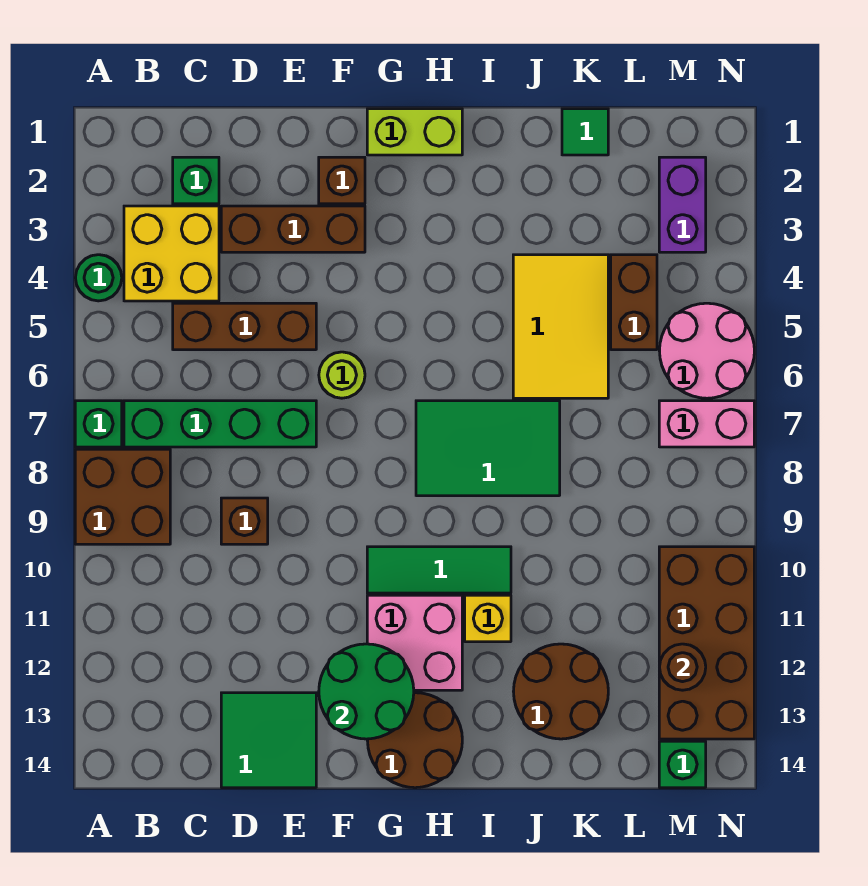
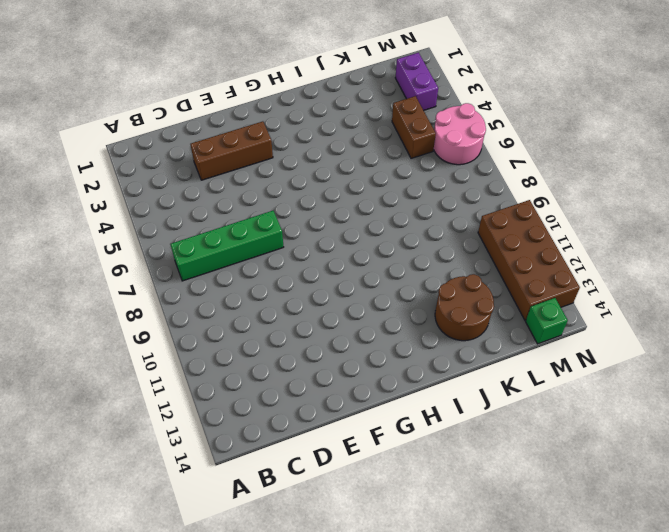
none -> green round brick A4 level 1
none -> green brick A7 level 1
none -> brown brick A8:B9 level 1

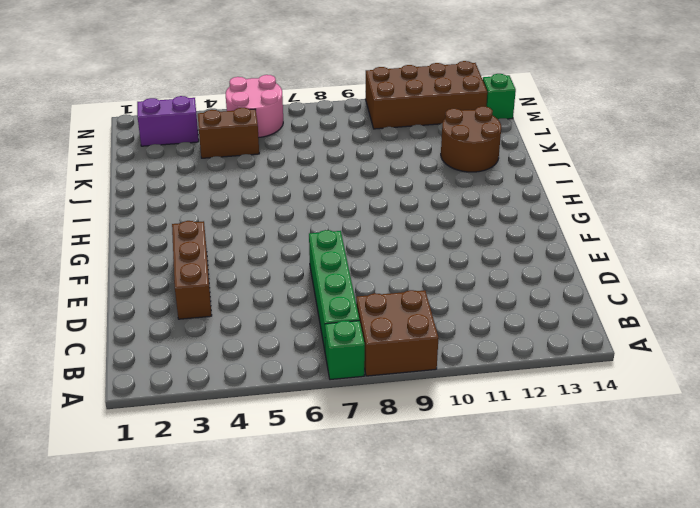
none -> green round brick A4 level 1
none -> yellow brick B3:C4 level 1
none -> green brick C2 level 1

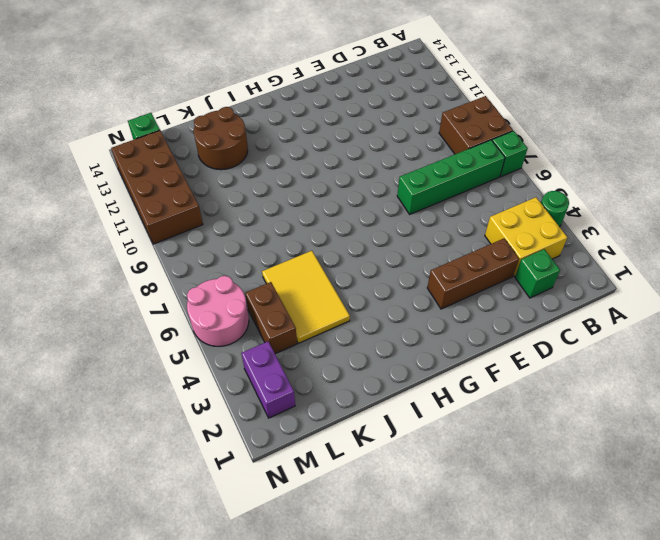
none -> brown brick C5:E5 level 1
none -> brown brick D9 level 1
none -> green tile D13:E14 level 1

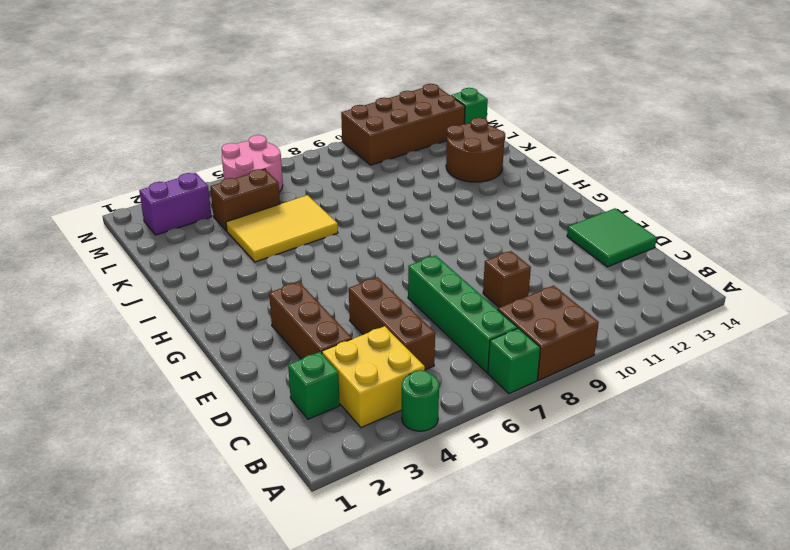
none -> brown brick F2 level 1
none -> lime round brick F6 level 1
none -> lime brick G1:H1 level 1

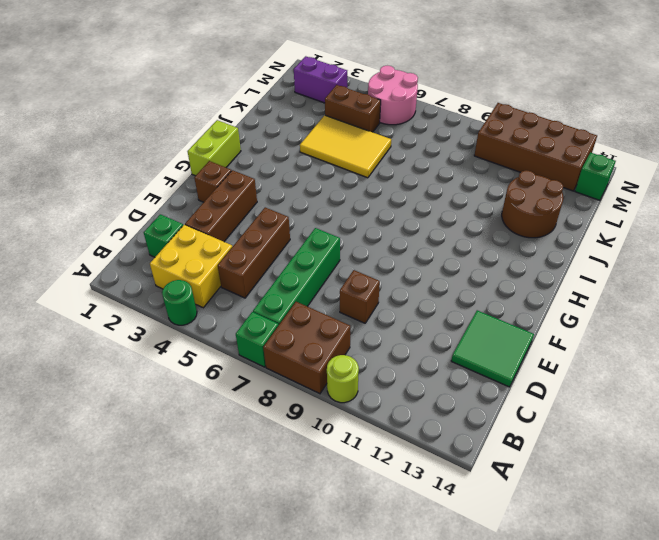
lime round brick A10 level 1 -> lime round brick F6 level 1
none -> green tile G10:I10 level 1
none -> pink brick G11:H12 level 1
none -> brown round brick G13:H14 level 1

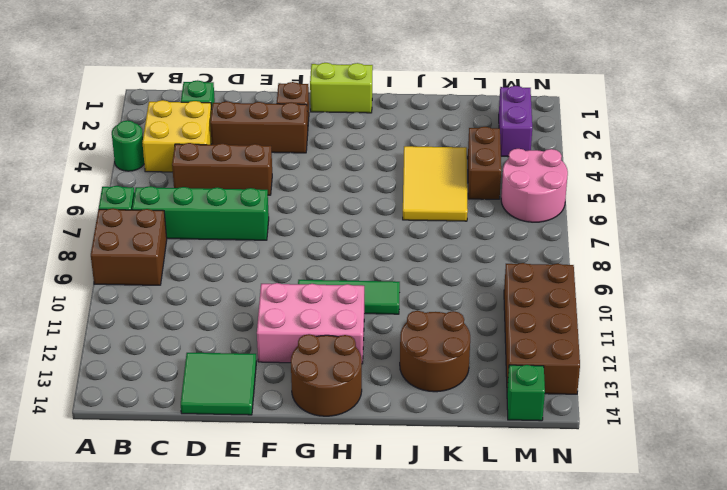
pink brick F11:H12 level 1 -> pink brick G11:H12 level 1
none -> brown brick D9 level 1
none -> lime round brick F6 level 1
none -> green tile H7:J8 level 1

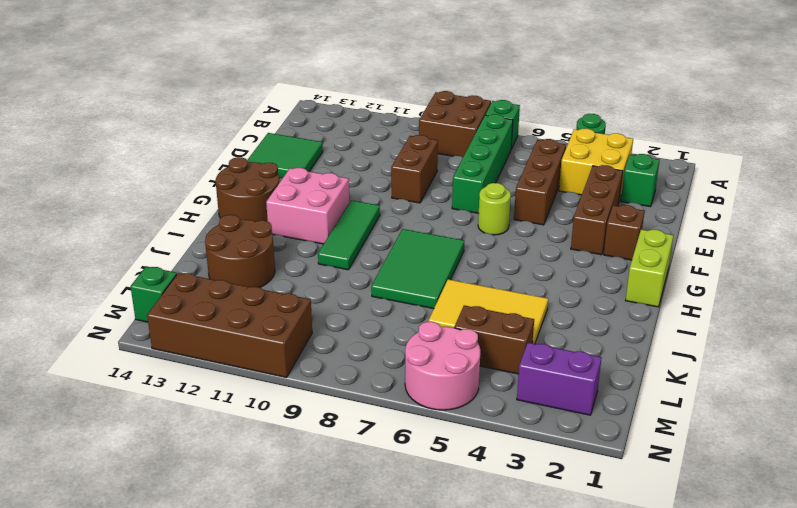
brown brick D9:E9 level 1 -> brown brick D9 level 1
none -> yellow brick I11 level 1
none -> green tile K1 level 1
none -> pink brick M7:N7 level 1

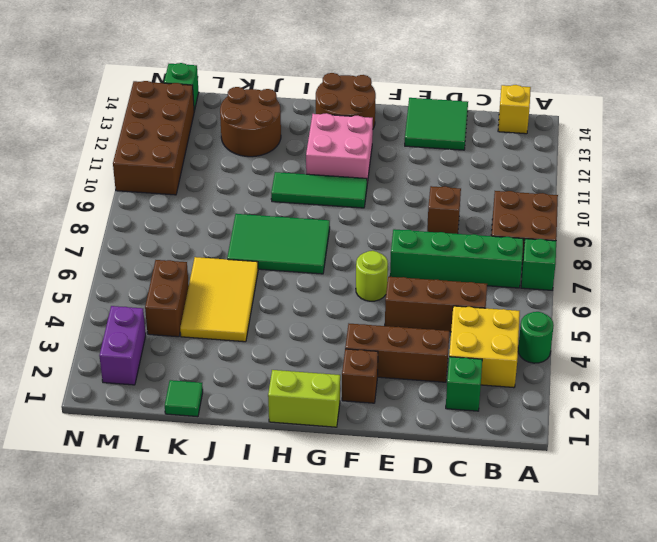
yellow brick B14 level 1 -> yellow brick I11 level 1
none -> pink round brick M5:N6 level 1
none -> pink brick M7:N7 level 1
none -> green round brick F12:G13 level 2

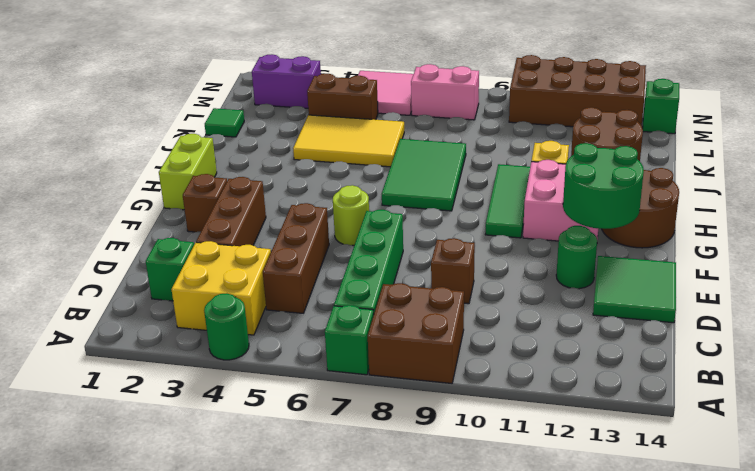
green round brick E12 level 1 -> none
pink tile M5:N6 level 1 -> pink round brick M5:N6 level 1
pink brick M7:M8 level 1 -> pink brick M7:N7 level 1
none -> brown round brick M12 level 2

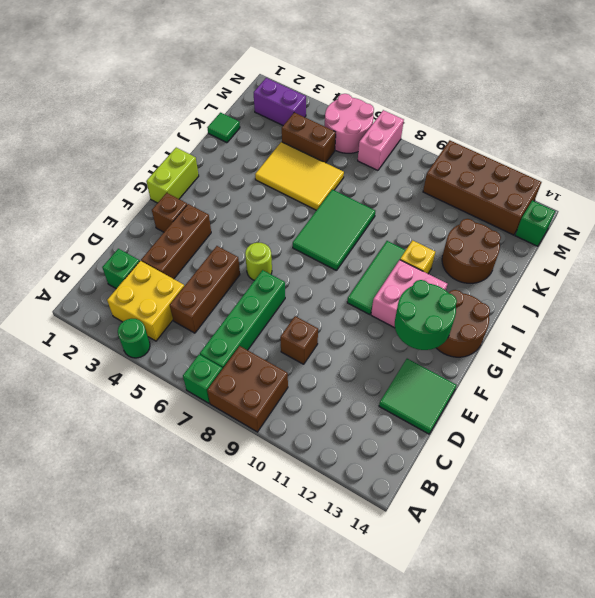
none -> brown round brick M12 level 2

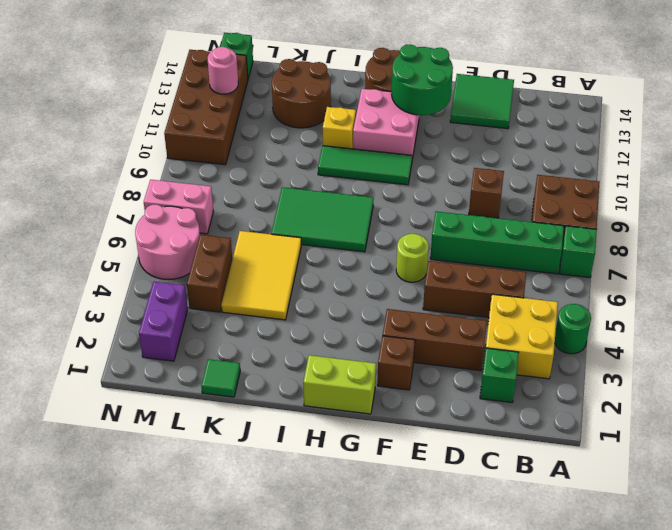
pink round brick M12 level 2 -> brown round brick M12 level 2

